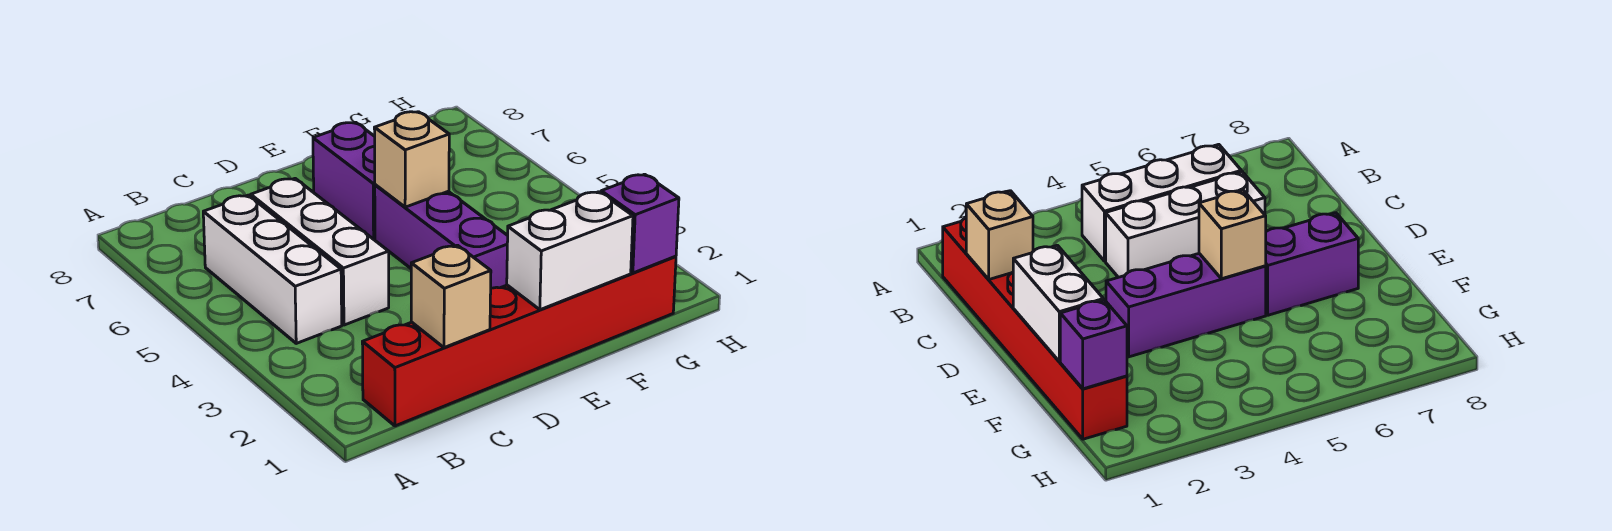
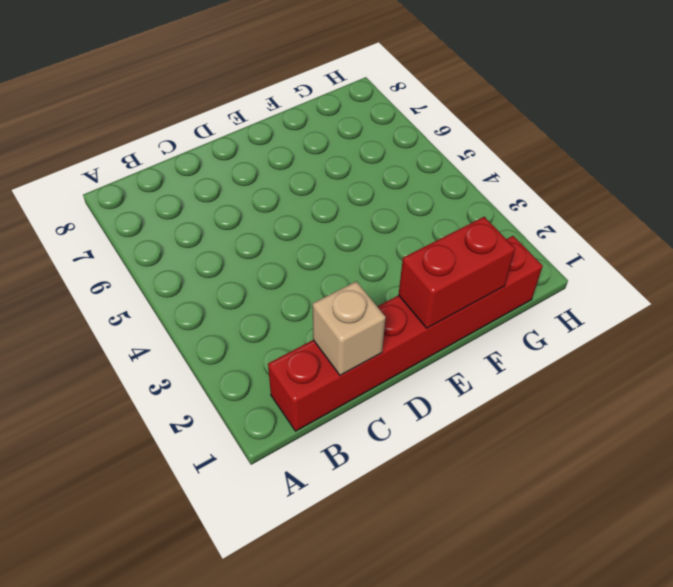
red brick E1:F1 level 2 -> white brick E1:F1 level 2
none -> white brick B4:B6 level 1
none -> white brick C4:C6 level 1

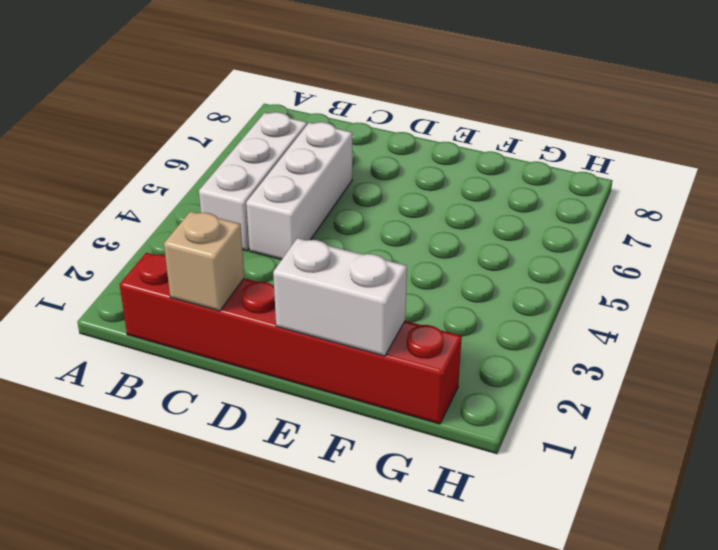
none -> purple brick E3:E5 level 1
none -> purple brick E6:E7 level 1

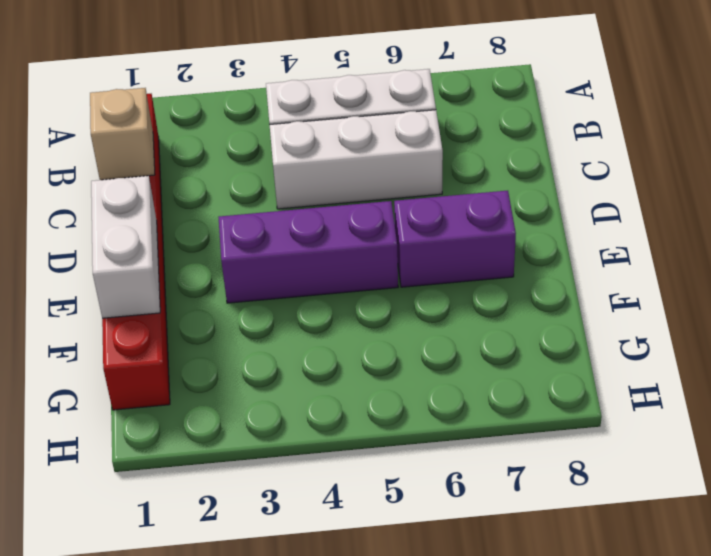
none -> tan brick E5 level 2
none -> purple brick G1 level 2

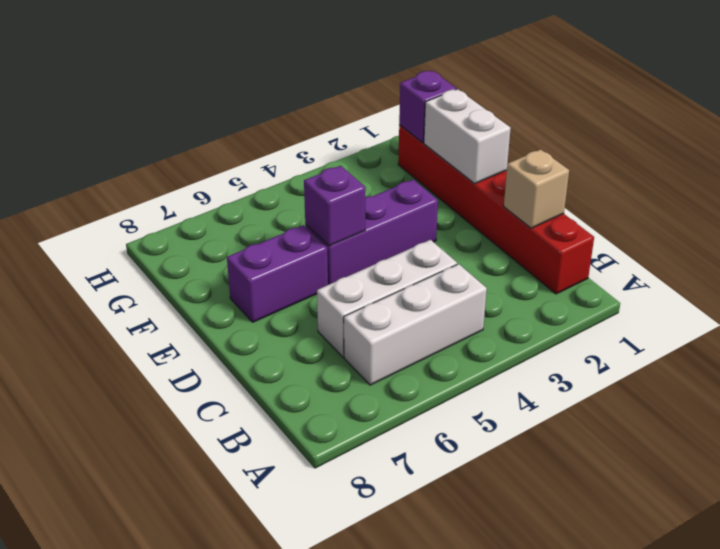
purple brick E5 level 2 -> tan brick E5 level 2

